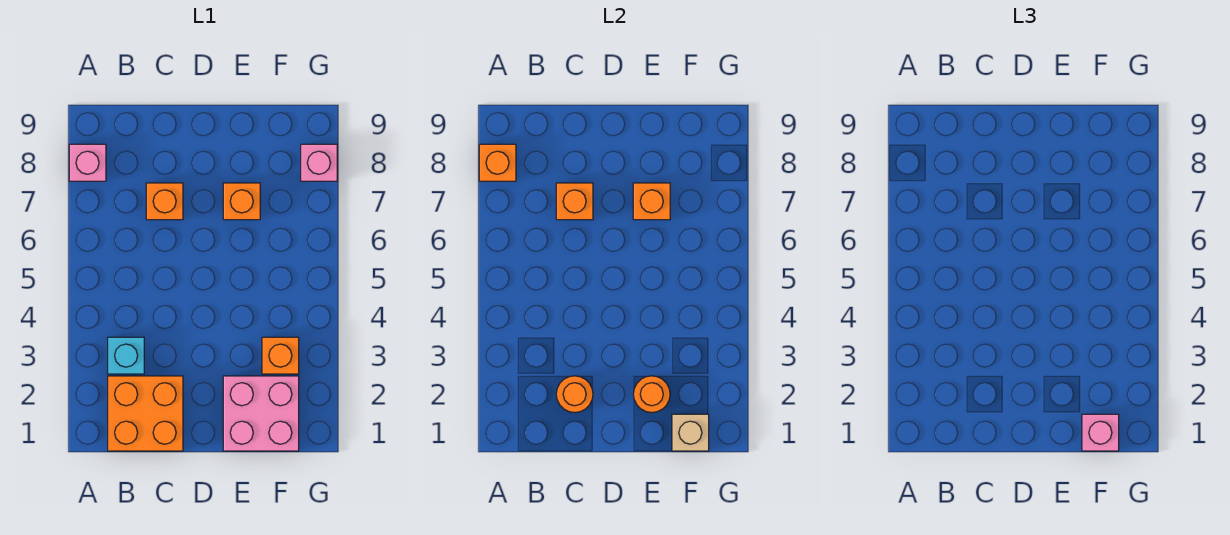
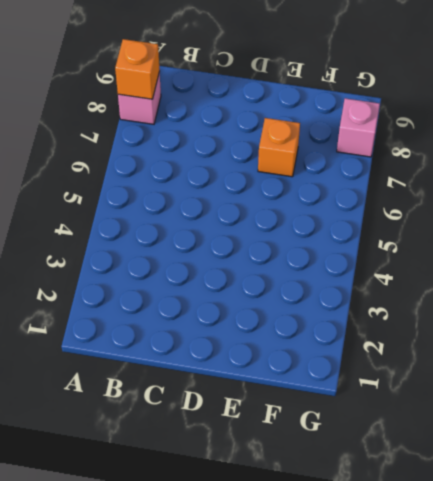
none -> orange brick B1:C2 level 1
none -> cyan brick B3 level 1
none -> orange brick C7 level 1

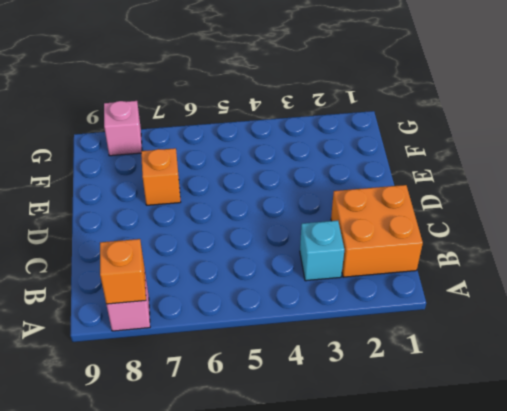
none -> orange brick C7 level 1
none -> pink brick E1:F2 level 1
none -> orange brick F3 level 1

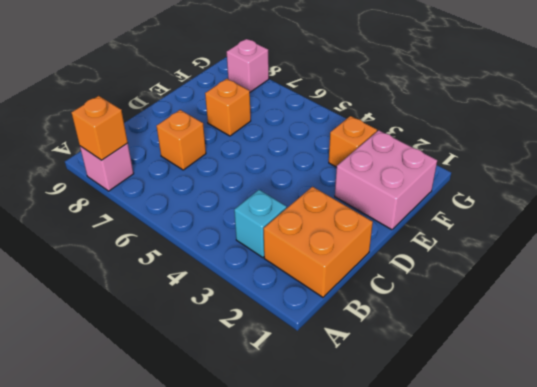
none -> orange round brick C2 level 2
none -> orange brick C7 level 2
none -> orange round brick E2 level 2

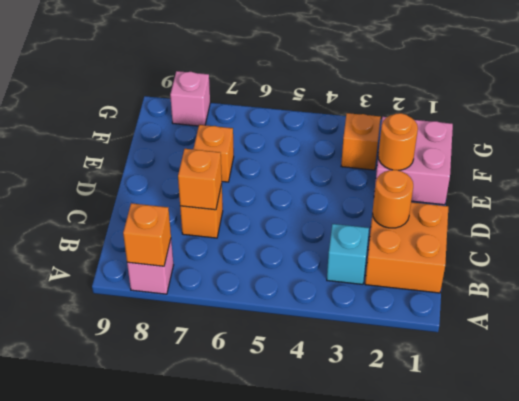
none -> orange brick E7 level 2
none -> tan brick F1 level 2
none -> pink brick F1 level 3

